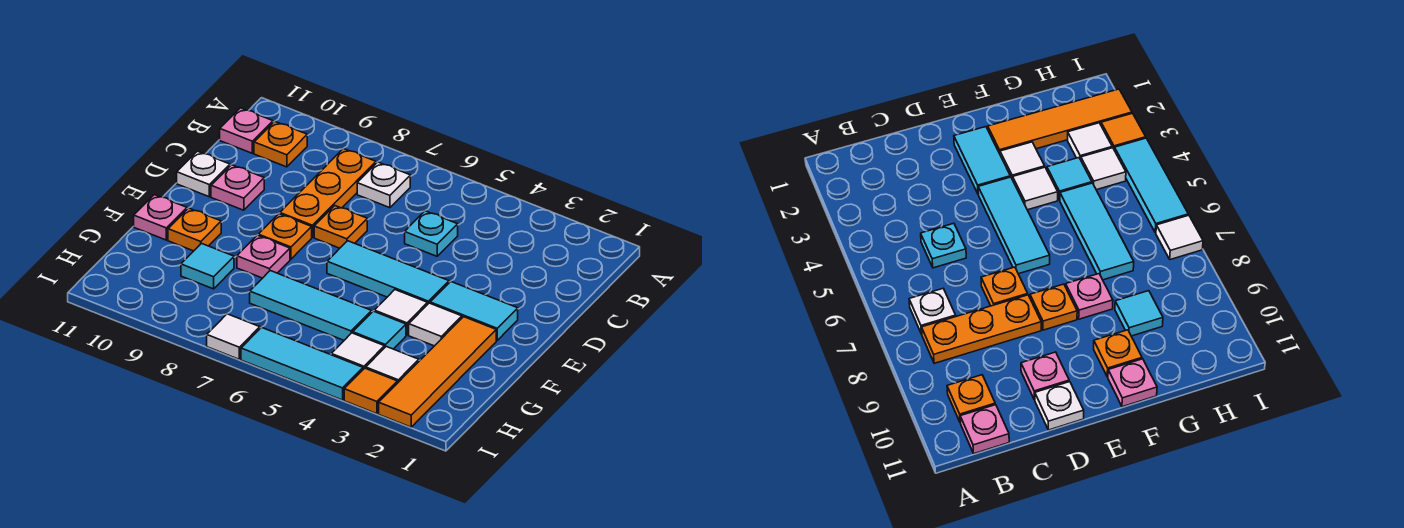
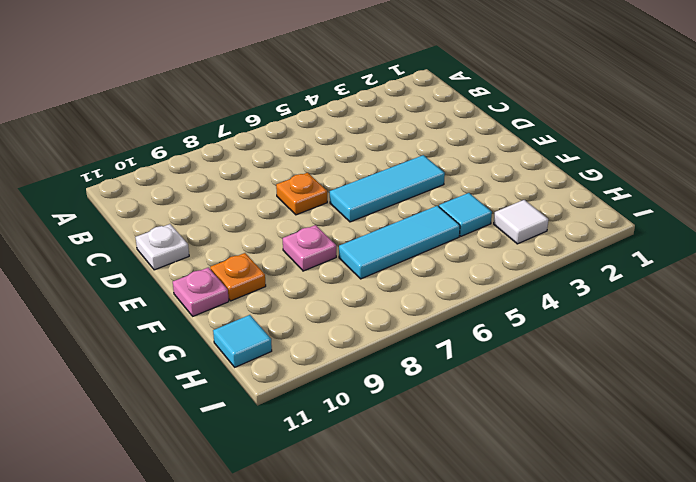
cyan tile H11 level 1 -> cyan tile G9 level 1
none -> white plate B7 level 1
none -> orange plate B8:D8 level 1
none -> orange plate B10 level 1

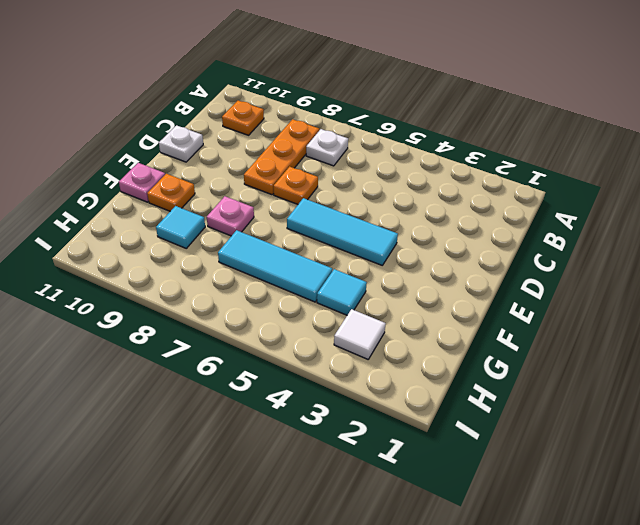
none -> pink plate B11 level 1
none -> cyan plate C5 level 1
none -> pink plate D10 level 1

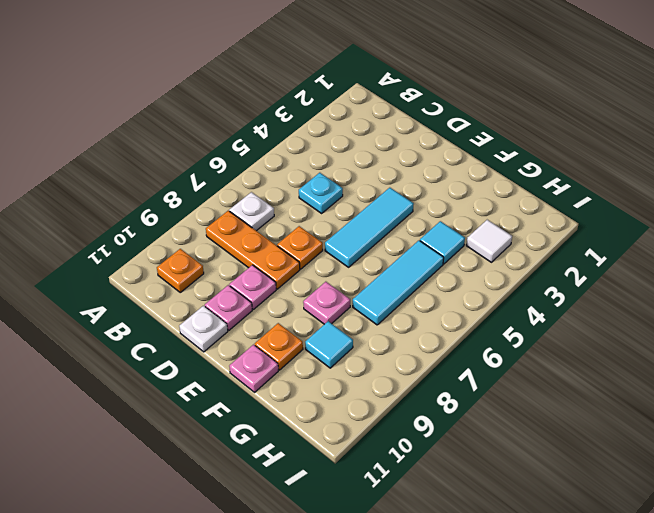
pink plate D9 level 1 -> pink plate B11 level 1
none -> cyan tile E2:E3 level 1
none -> orange plate E8 level 1
none -> orange tile F2:I2 level 1

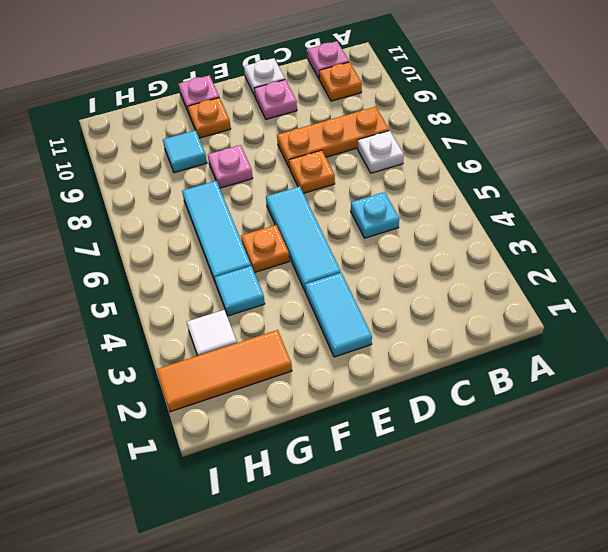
orange plate F5 level 1 -> orange plate E8 level 1
orange tile G2:I2 level 1 -> orange tile F2:I2 level 1
none -> white tile F3 level 1
none -> white tile F4 level 1
none -> white tile H4 level 1

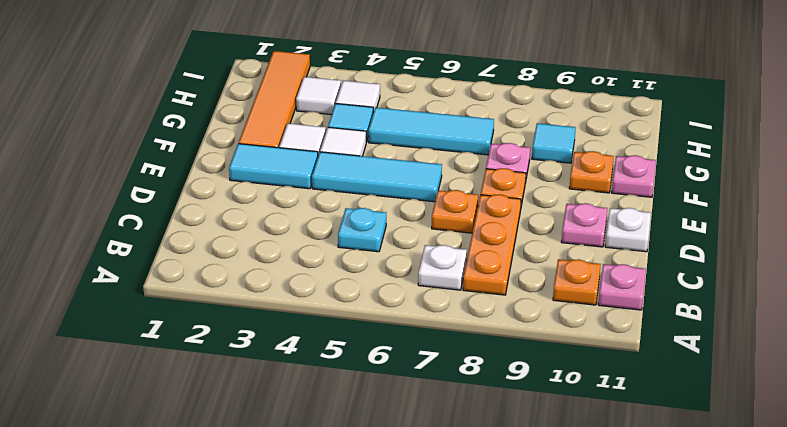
none -> orange tile I3 level 1
none -> cyan tile I4:I6 level 1
none -> white tile I7 level 1

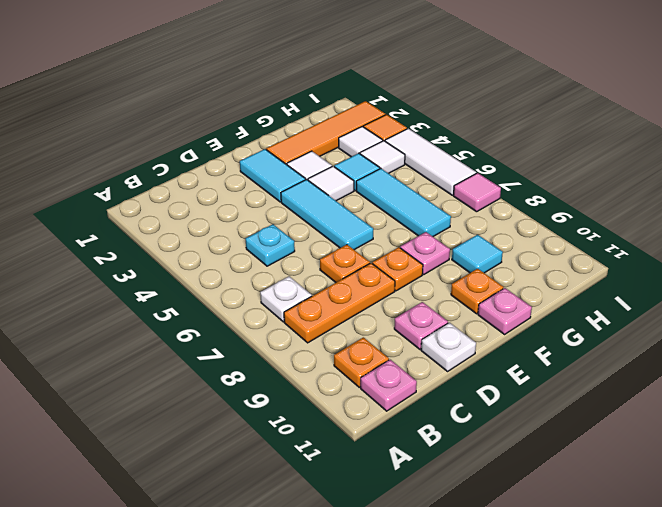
white tile I4:I6 level 1 -> cyan tile I4:I6 level 1
pink tile I7 level 1 -> white tile I7 level 1

